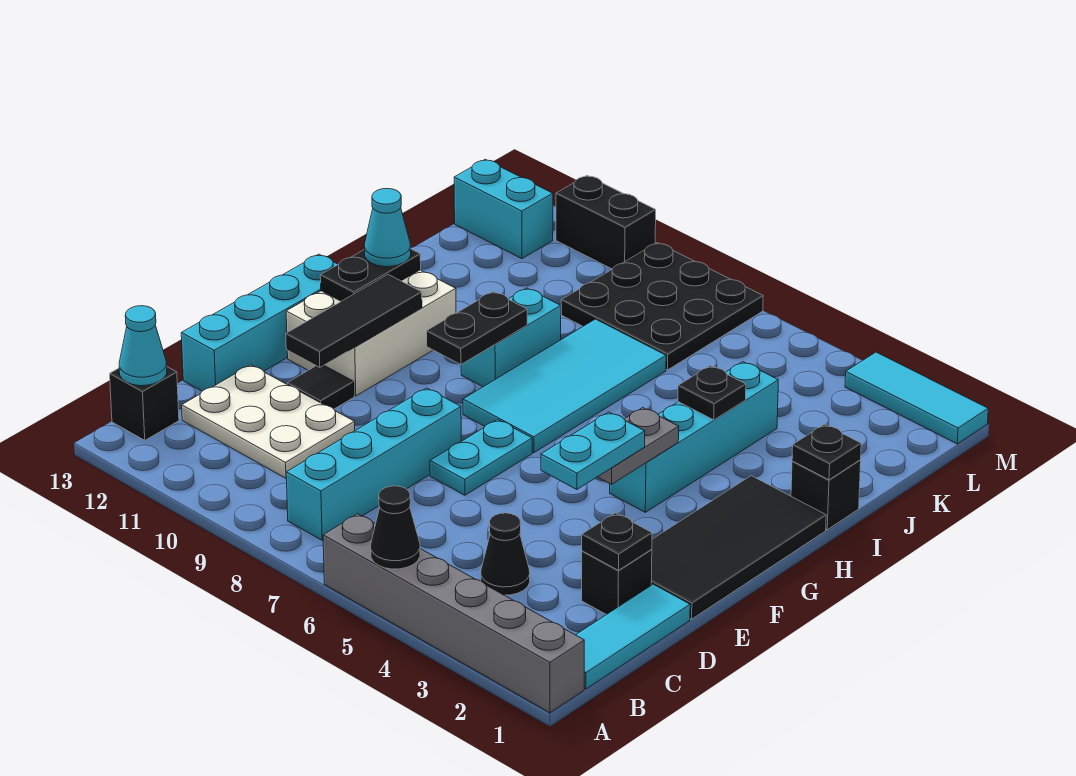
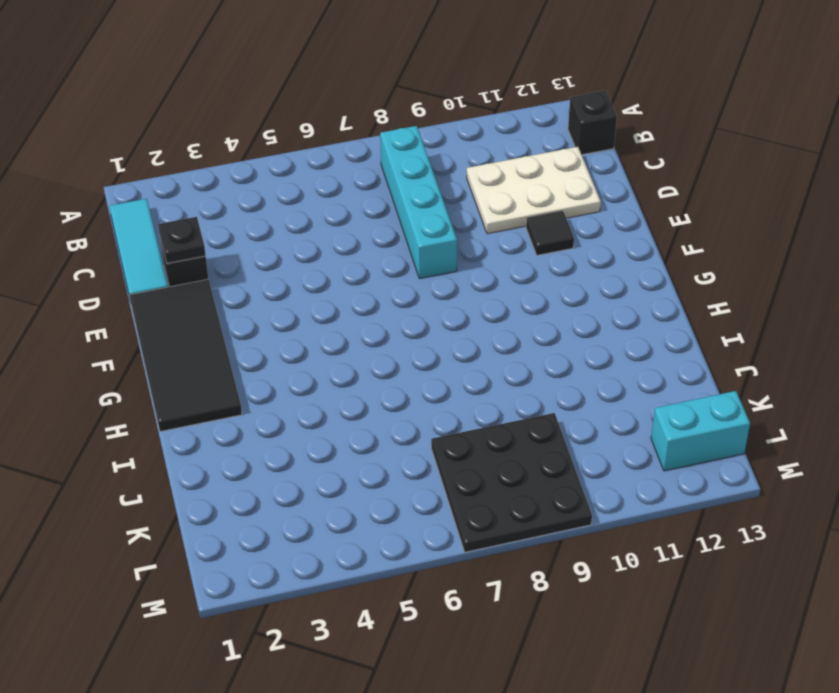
none -> grey brick A1:A6 level 1
none -> black cone C4 level 1
none -> cyan brick D13:G13 level 1
none -> cyan plate E7:F7 level 1

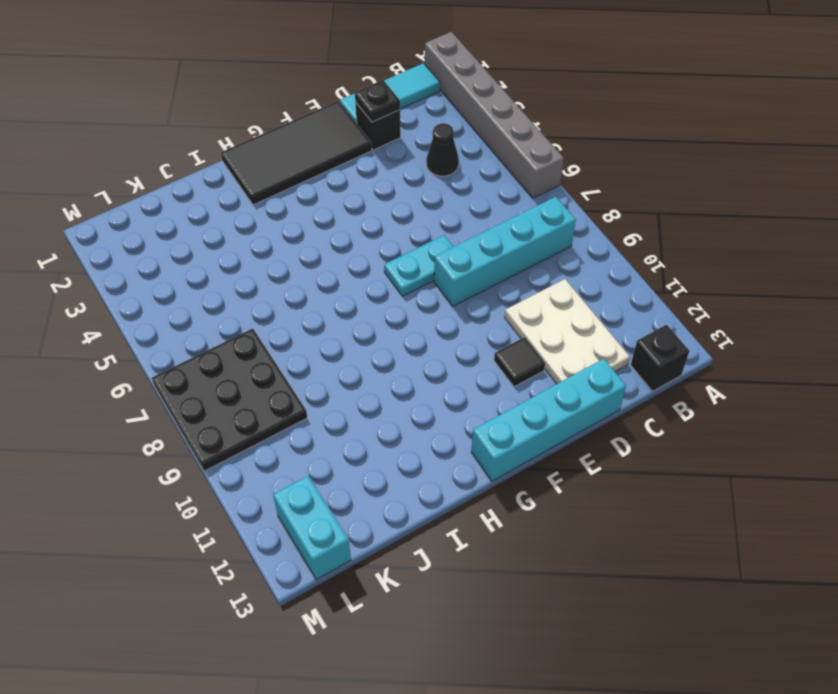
none -> white brick F11:H12 level 1
none -> cyan brick G4:J4 level 1
none -> cyan tile G7:J8 level 1
none -> cyan brick H9:I9 level 1

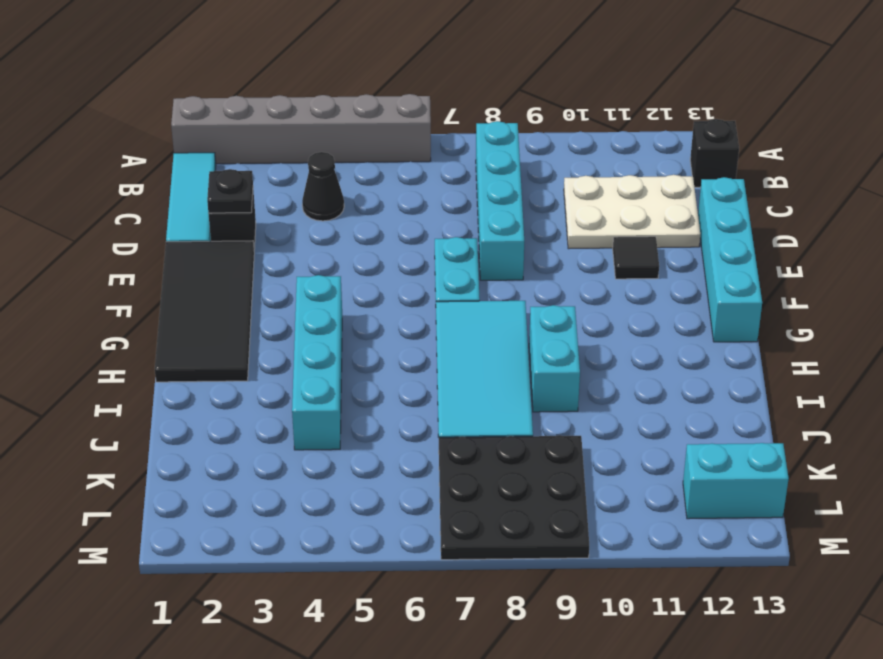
none -> white brick F11:H12 level 1
none -> black brick I1 level 1
none -> cyan tile M1:M3 level 1
none -> black brick M10:M11 level 1

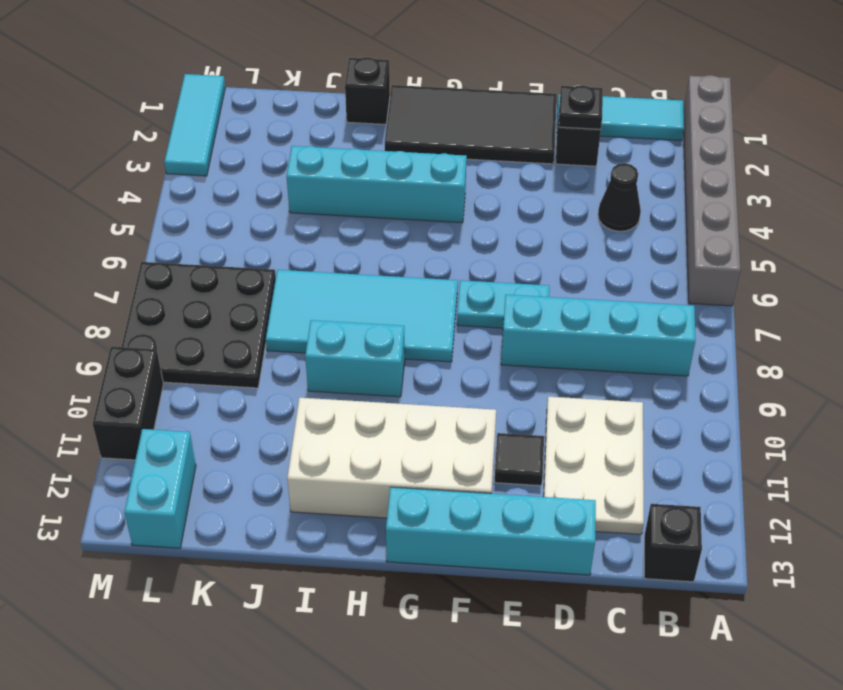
white brick F11:I12 level 1 -> white brick F11:H12 level 1
none -> black cone A5 level 2
none -> cyan cone B13 level 2
none -> black tile E11:G11 level 2
none -> grey plate F4:G4 level 2

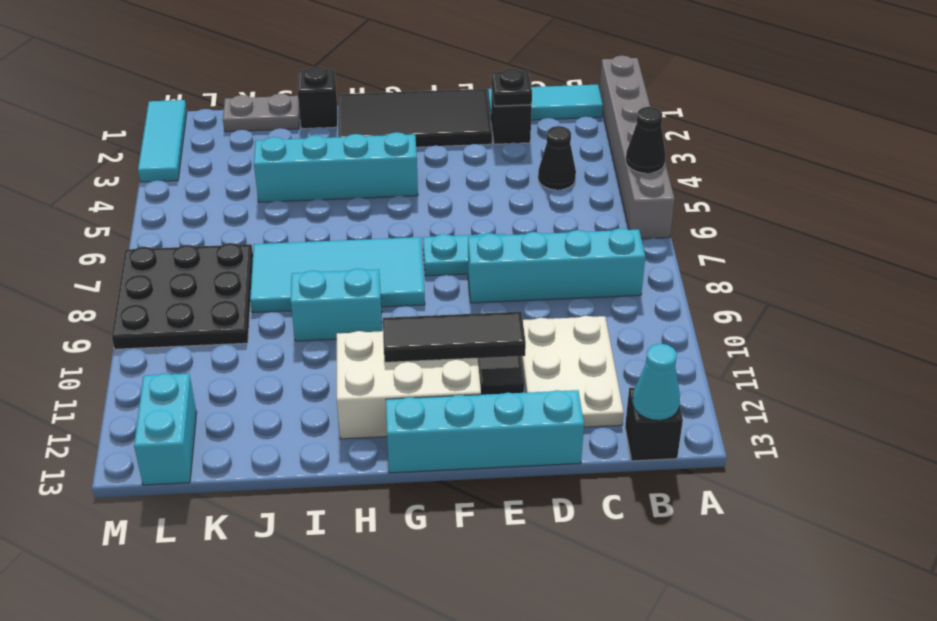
grey plate J1:K1 level 1 -> grey plate F4:G4 level 2
none -> black brick M10:M11 level 1
none -> black plate G9:H9 level 2
none -> black plate G12:H12 level 2
none -> black plate I1 level 2

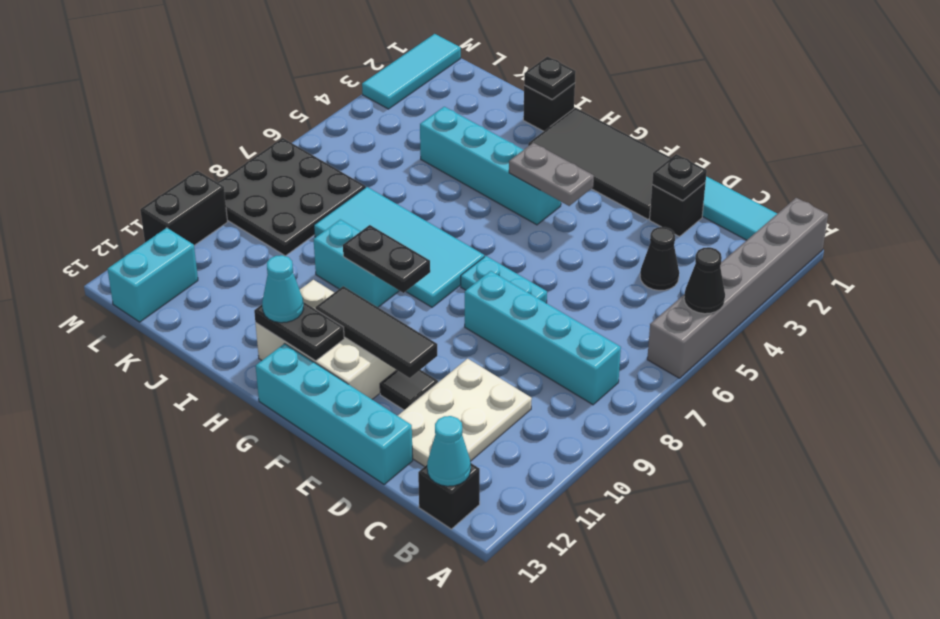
none -> black plate I4 level 2
none -> cyan plate E4:F4 level 3

